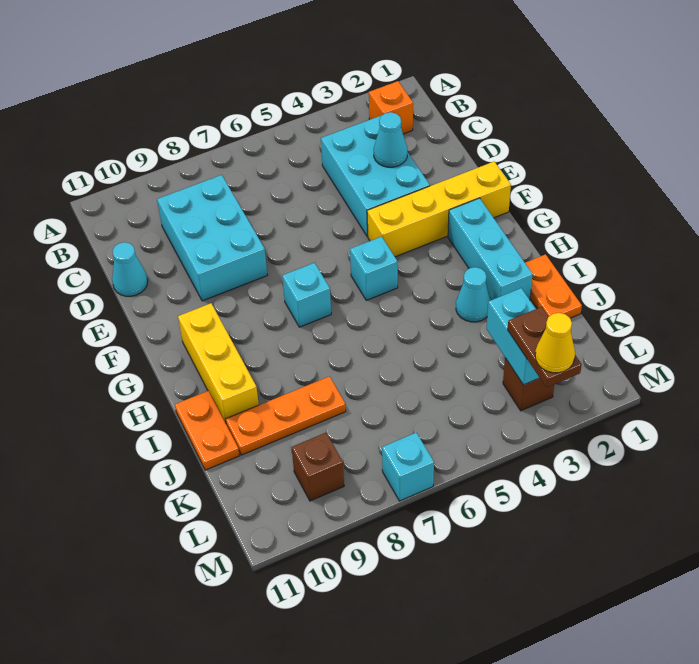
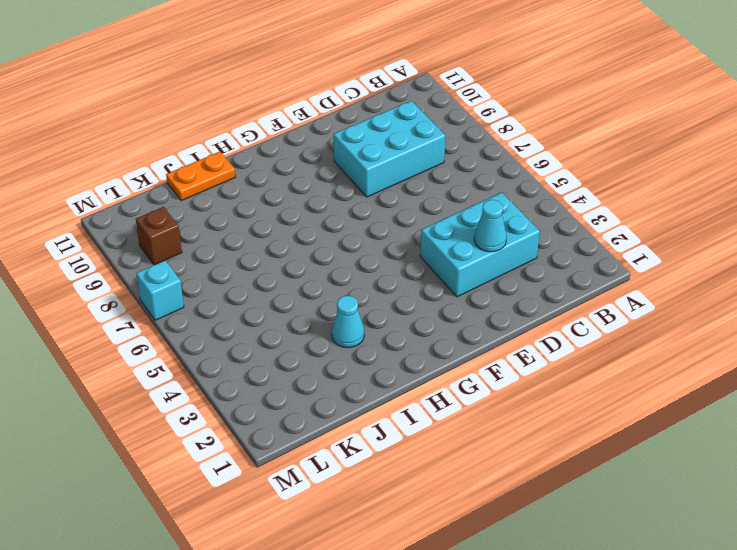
none -> orange brick B2 level 1
none -> cyan cone D11 level 1
none -> yellow brick F1:F4 level 1

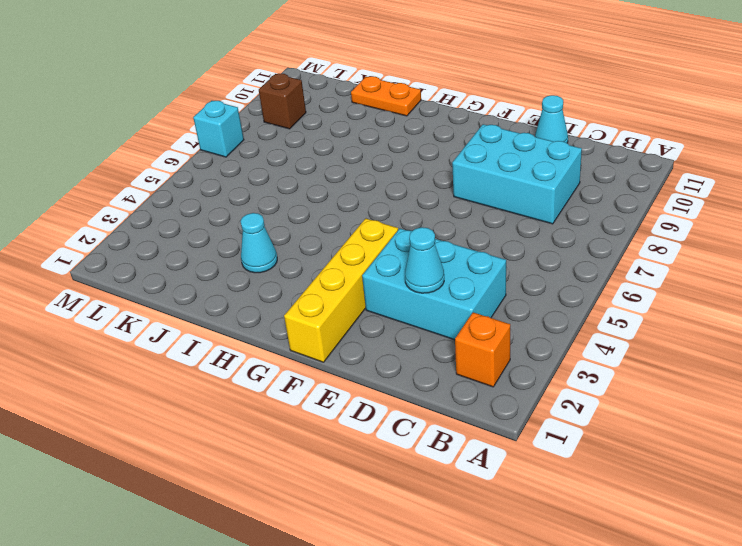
none -> cyan brick G2:I2 level 1
none -> cyan brick G5 level 1
none -> cyan brick G7 level 1

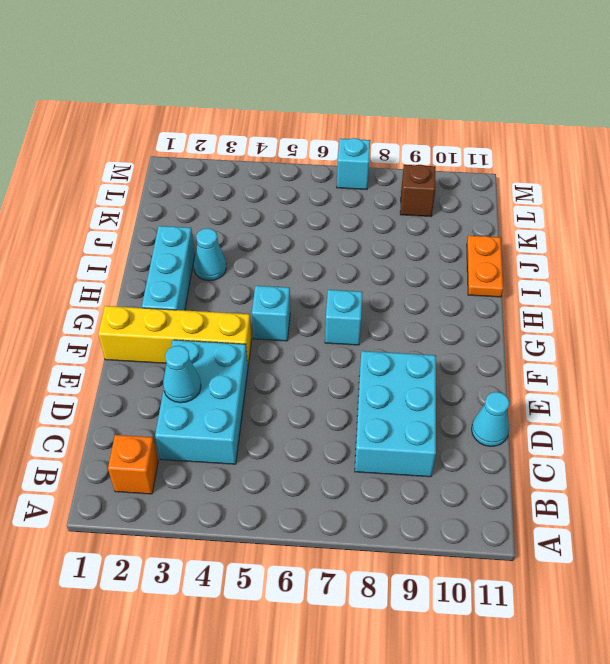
none -> yellow brick G10:I10 level 1
none -> orange plate I1:J1 level 1
none -> orange plate J8:J10 level 1

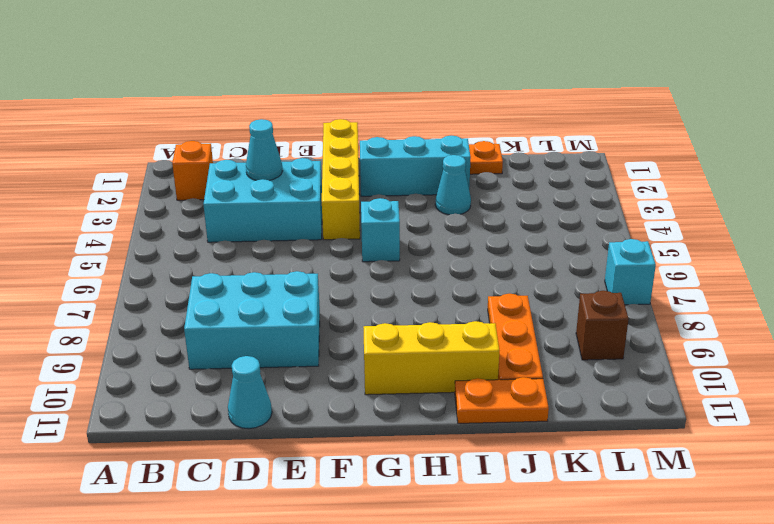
none -> cyan brick G7 level 1
none -> brown brick L3 level 1
none -> cyan brick K3:L3 level 2

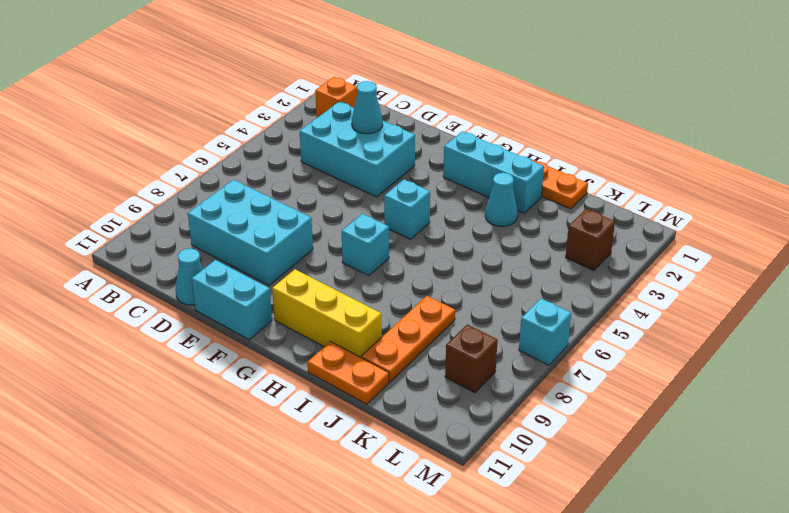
cyan brick E11:F11 level 1 -> cyan brick K3:L3 level 2
none -> yellow brick F1:F4 level 1
none -> brown plate L3:M3 level 3
none -> yellow cone M3 level 4

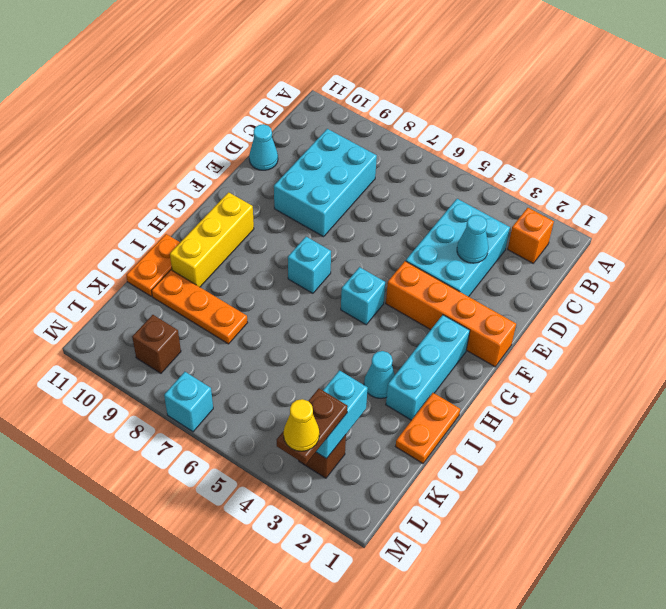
orange brick F1:F4 level 1 -> yellow brick F1:F4 level 1

